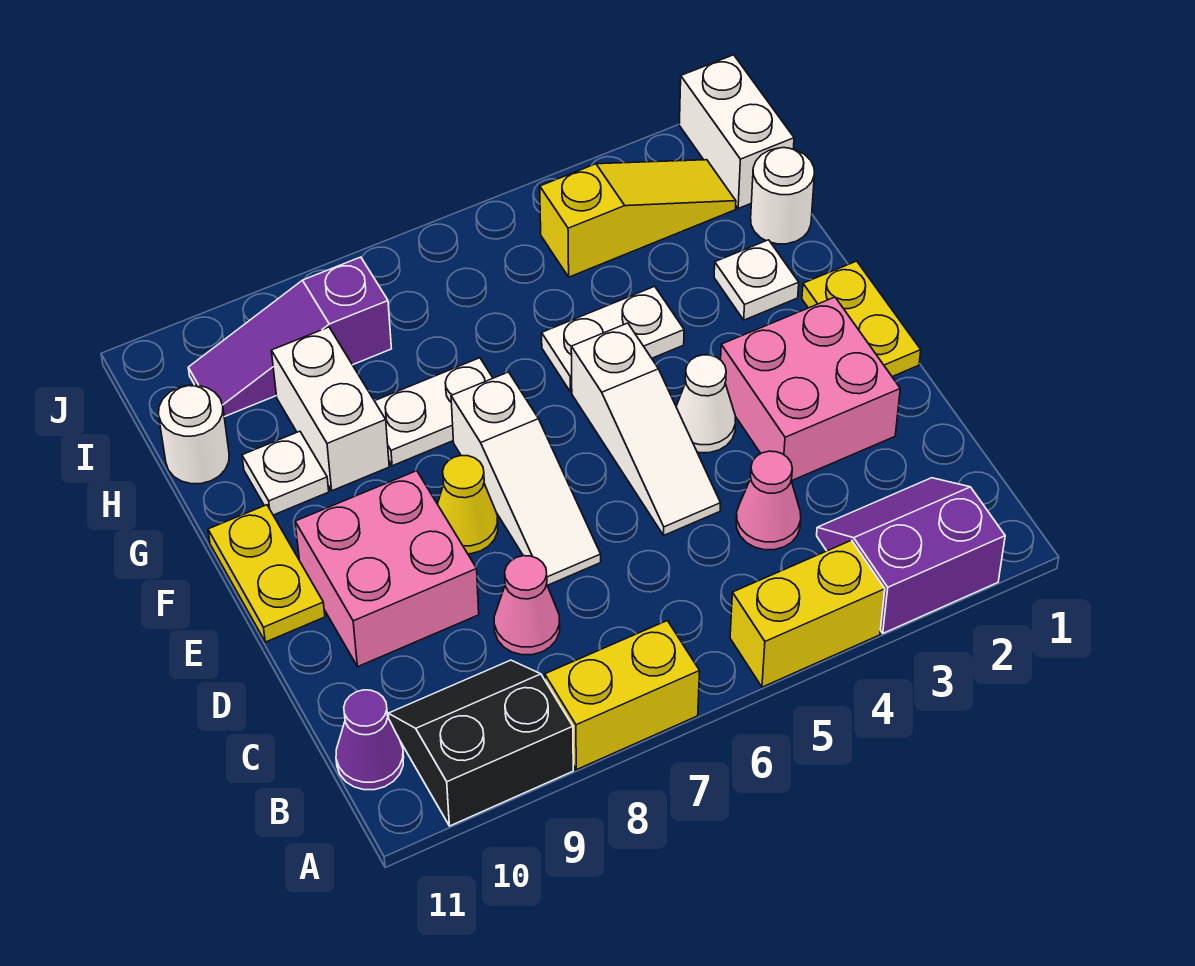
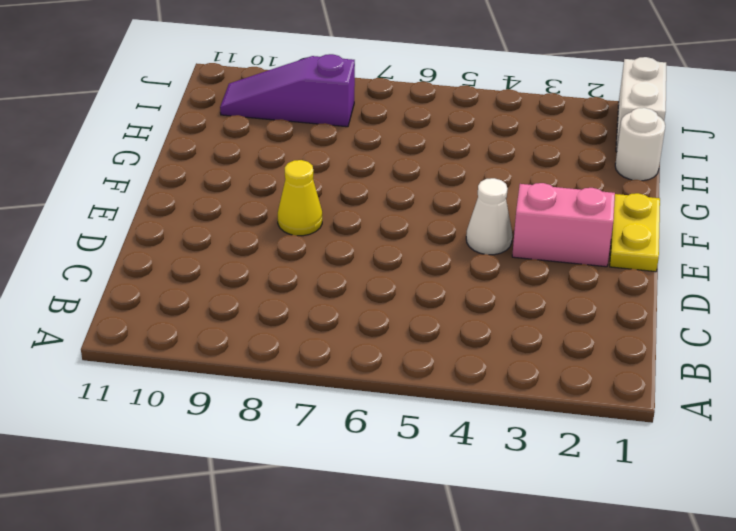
pink brick E2:E3 level 1 -> pink brick D2:E3 level 1
none -> purple slope A2:B3 level 1 top A
none -> yellow brick A4:A5 level 1
none -> yellow brick A7:A8 level 1

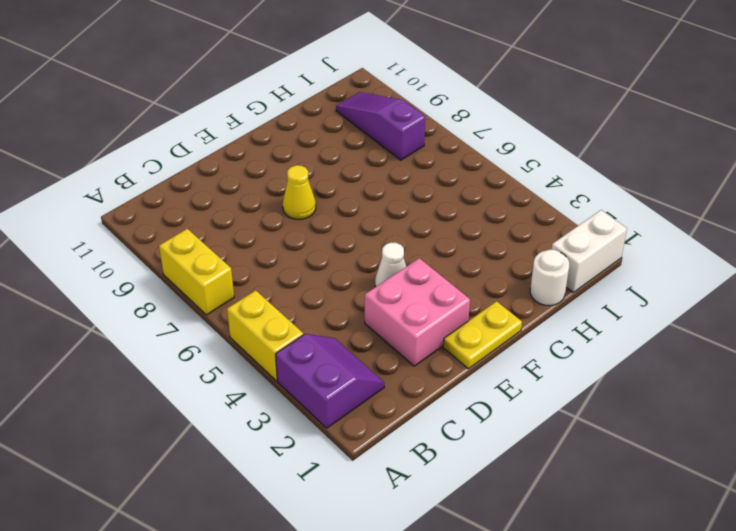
none -> black slope A9:B10 level 1 top A
none -> purple cone B11 level 1
none -> pink cone C4 level 1

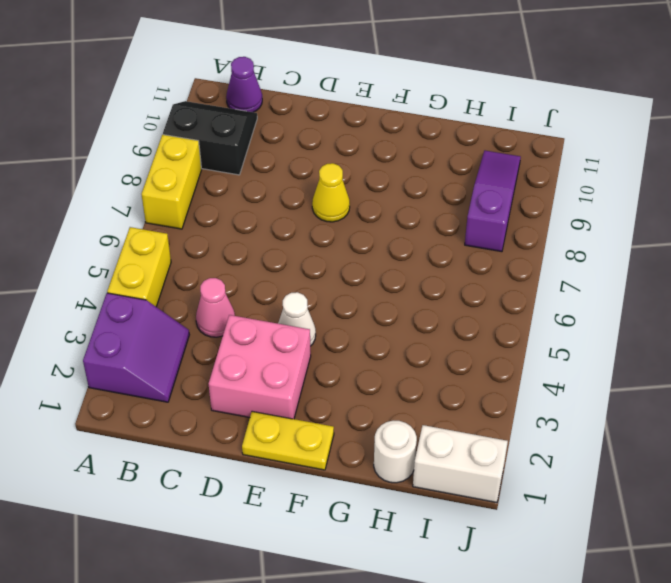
black slope A9:B10 level 1 top 9 -> black slope A9:B10 level 1 top A
none -> pink cone C8 level 1
none -> white slope D5:F5 level 1 top F
none -> white slope D7:F7 level 1 top F

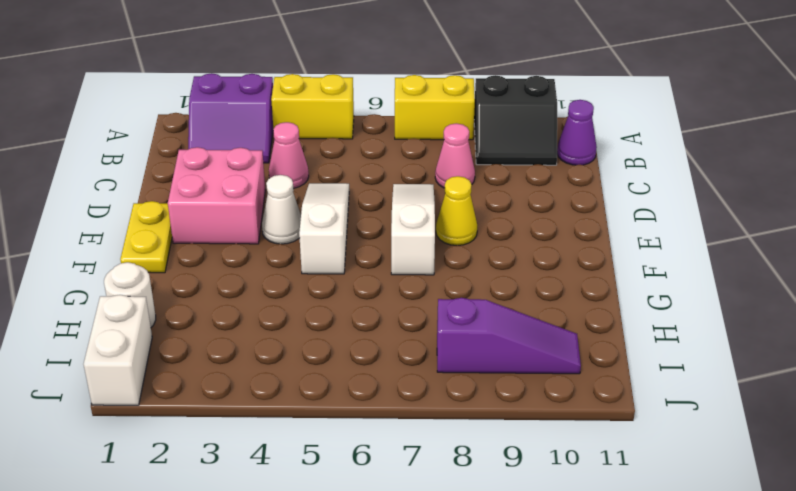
none -> pink brick D9:E10 level 1
none -> yellow plate E11:F11 level 1
none -> white plate G2 level 1

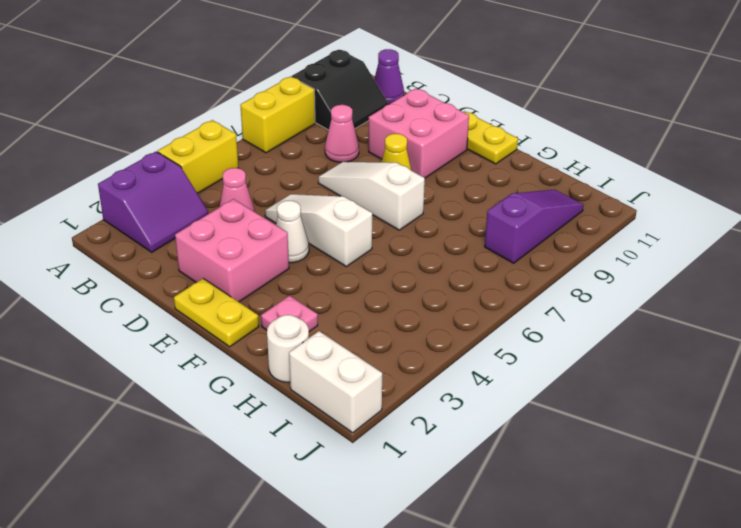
pink plate G2 level 1 -> white plate G2 level 1
none -> white plate G4:G5 level 1
none -> white plate G7:G8 level 1
none -> white brick G9:H9 level 1

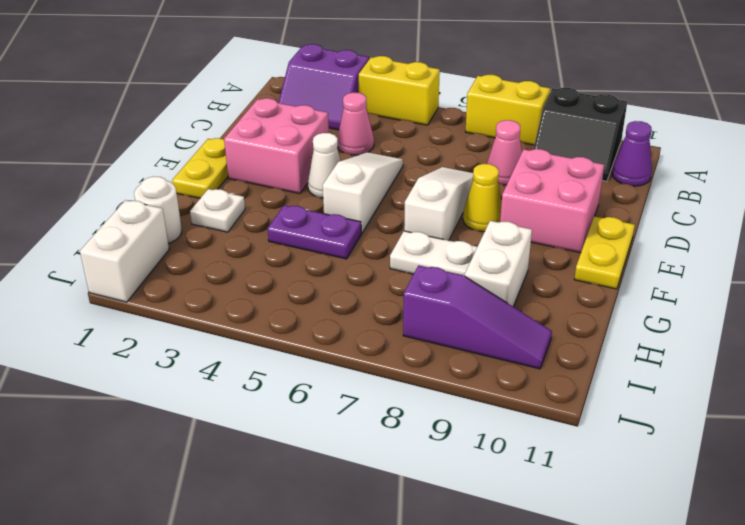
purple plate G4:G5 level 1 -> white plate G4:G5 level 1
none -> white plate G10 level 1
none -> white round brick H11 level 1
none -> yellow slope I2:I4 level 1 top 4

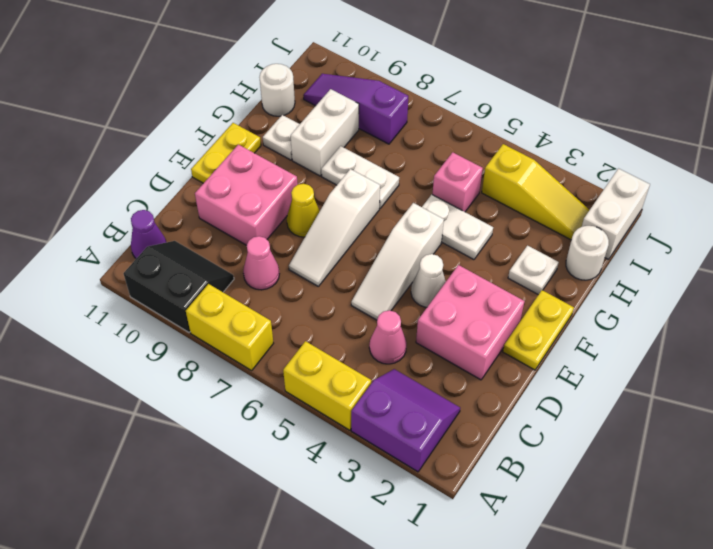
pink brick H5 level 1 -> none

